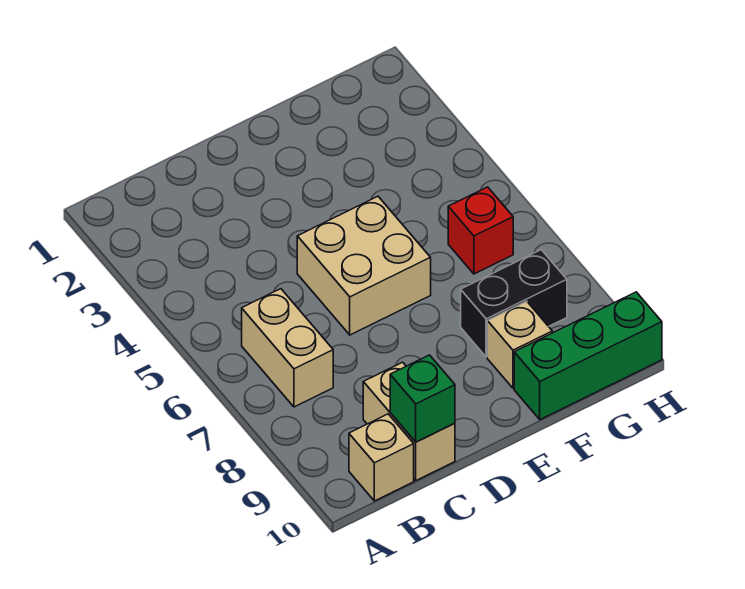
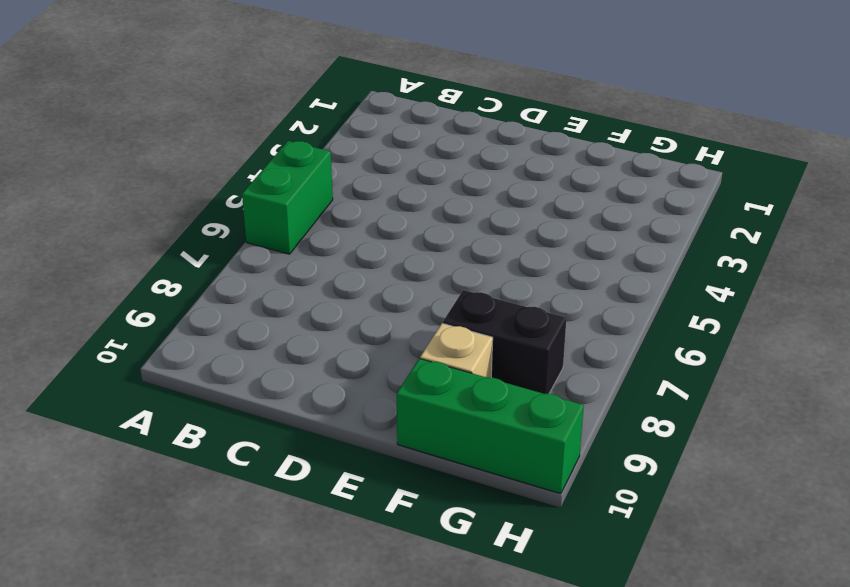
green brick A5:A6 level 1 -> none
none -> tan brick B6:B7 level 1
none -> tan brick B10 level 1

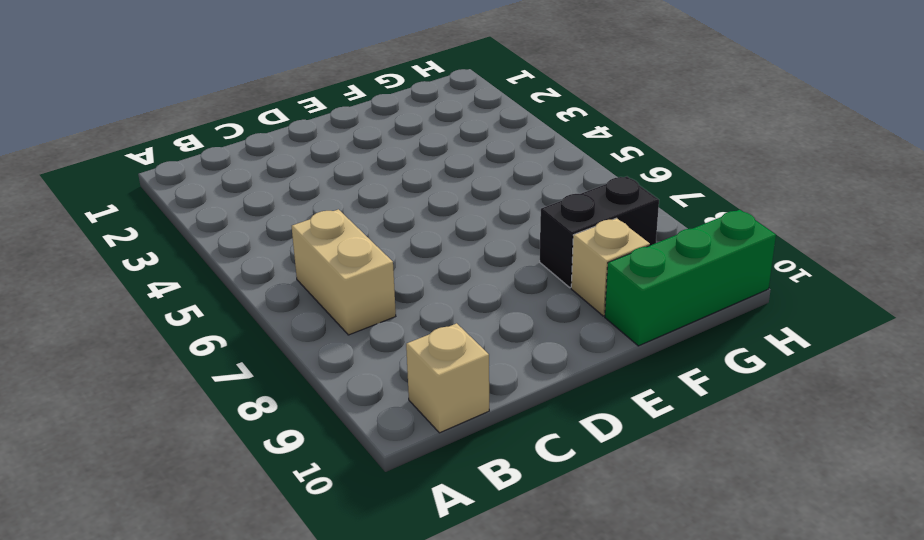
none -> tan brick C9:C10 level 1
none -> tan brick D5:E6 level 1

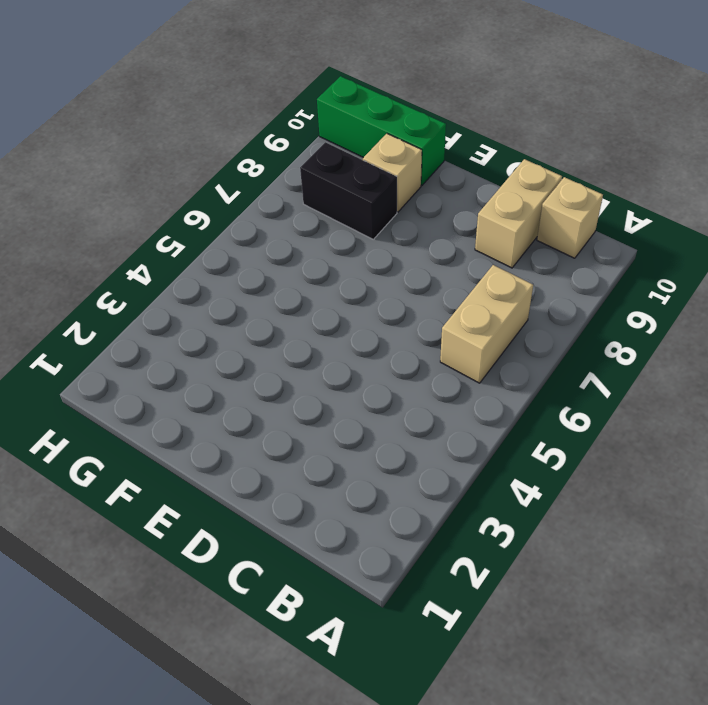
none -> tan brick D5:E6 level 1
none -> red brick G6 level 1

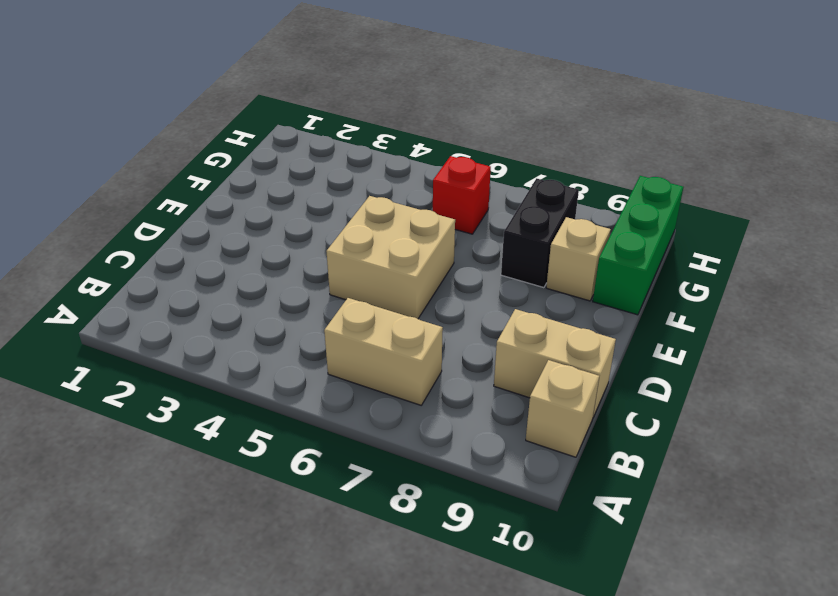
none -> green brick C10 level 2

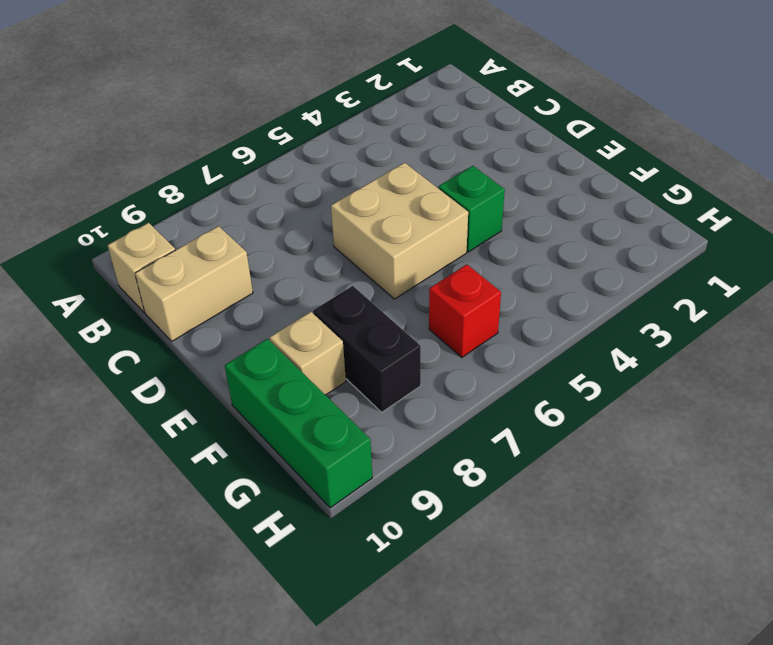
green brick E4 level 1 -> green brick C10 level 2
none -> tan brick B6:B7 level 1

